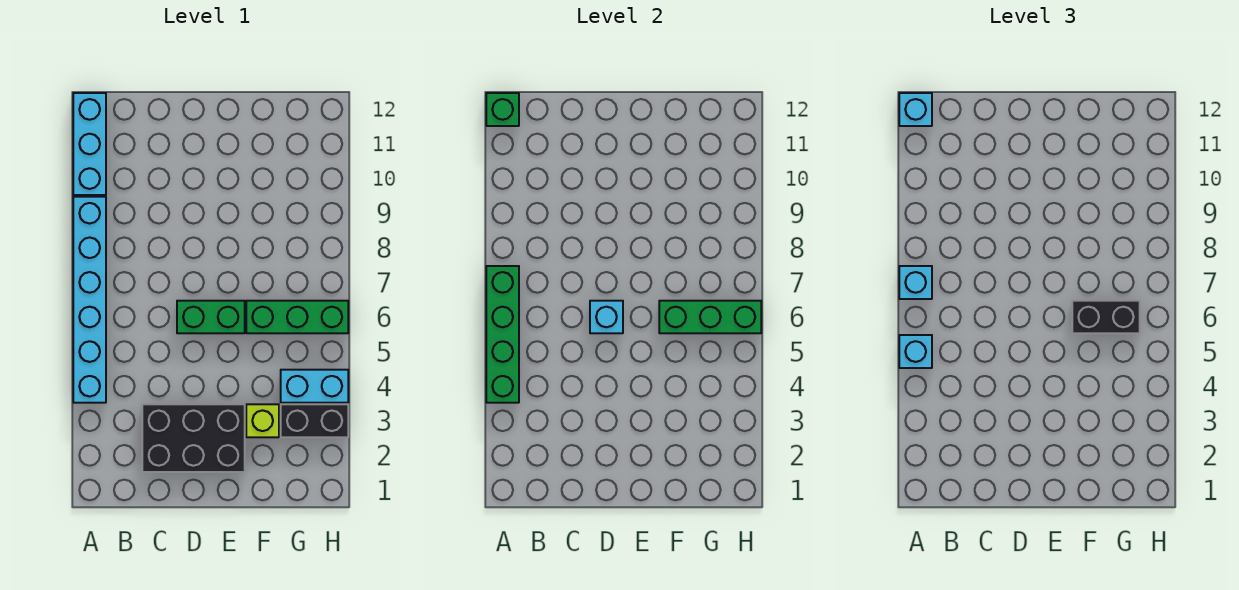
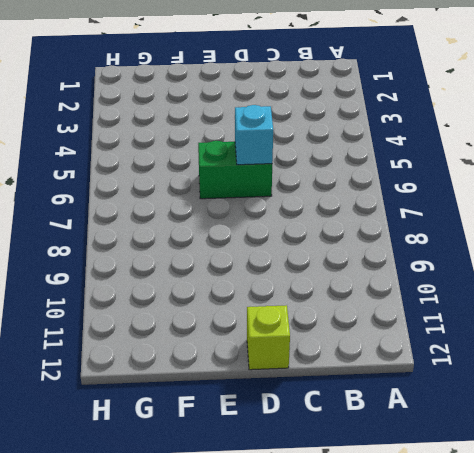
lime brick D12 level 1 -> lime brick F3 level 1
none -> cyan brick A4:A9 level 1
none -> cyan brick A10:A12 level 1
none -> black brick C2:E3 level 1

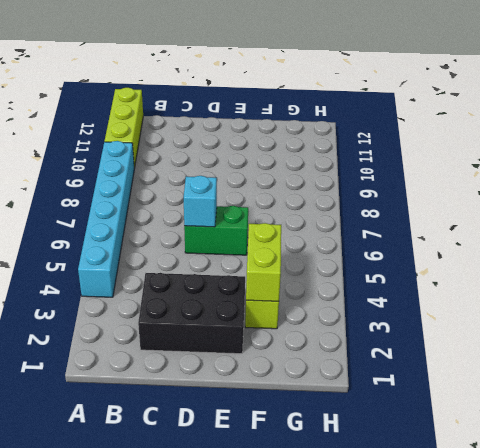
lime brick A10:A12 level 1 -> cyan brick A10:A12 level 1
lime brick F3:F4 level 2 -> none
none -> green brick F6:H6 level 1
none -> black brick G3:H3 level 1
none -> cyan brick G4:H4 level 1

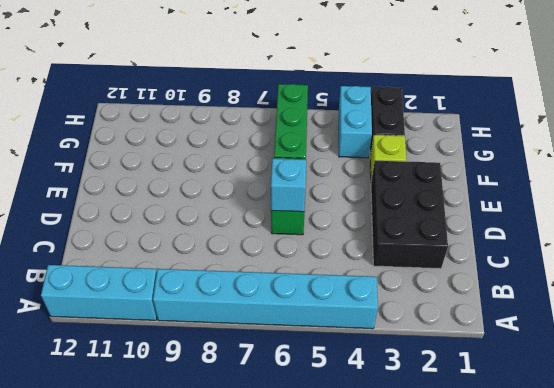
none -> green brick A4:A7 level 2
none -> green brick A12 level 2
none -> green brick F6:H6 level 2

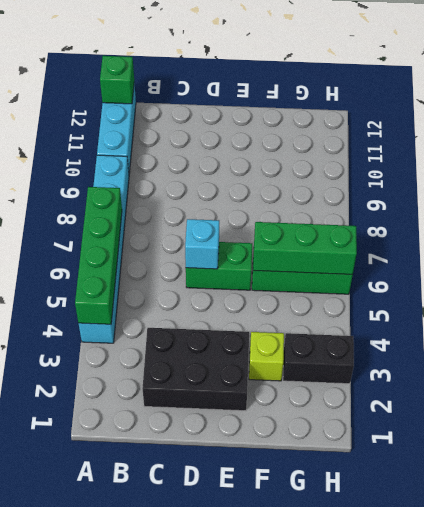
none -> cyan brick G4:H4 level 1
none -> cyan brick A5 level 3
none -> cyan brick A7 level 3

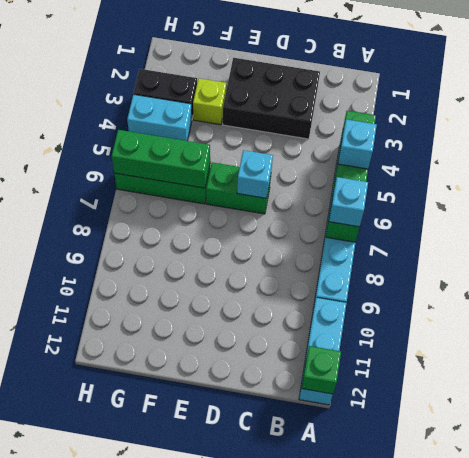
none -> cyan brick A12 level 3
none -> black brick F6:G6 level 3

